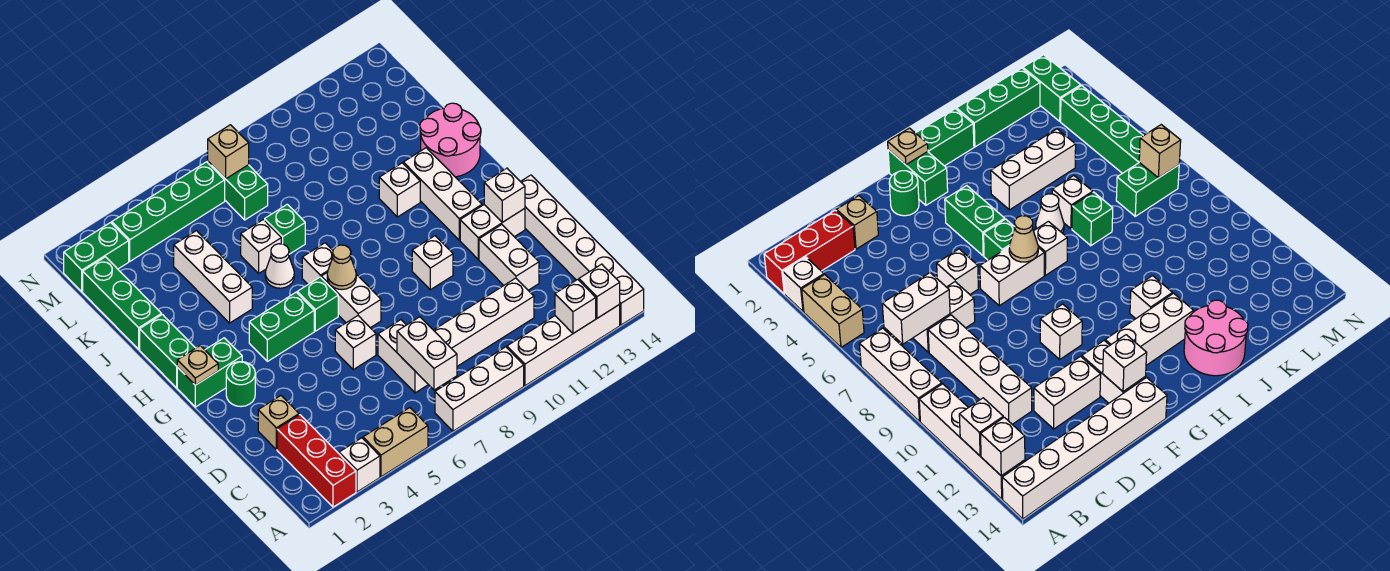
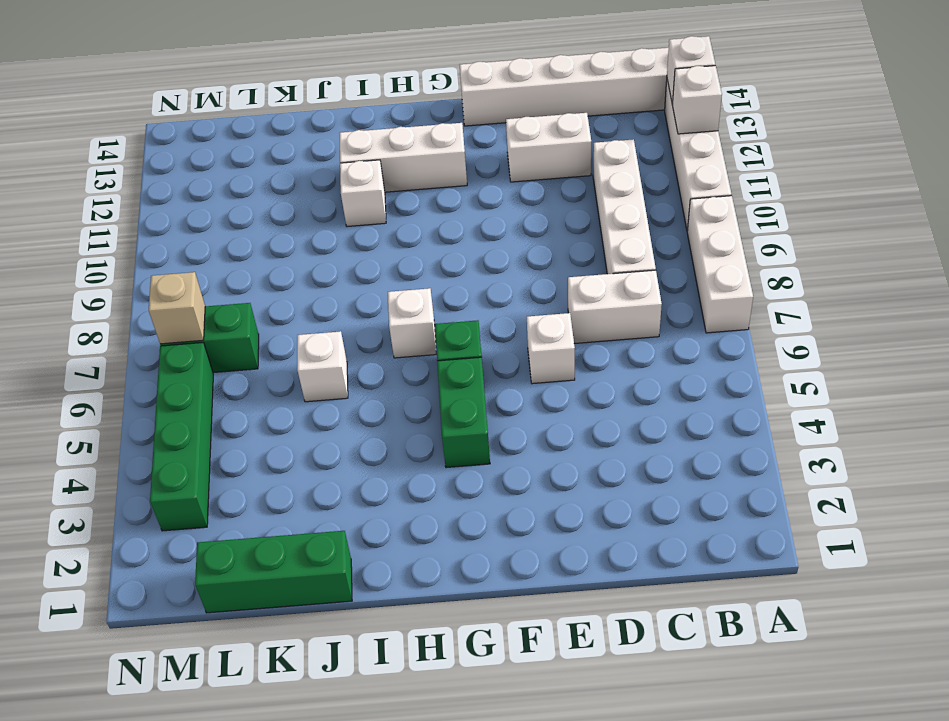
none -> red brick A2:C2 level 1
none -> white brick A3 level 1
none -> tan brick A4:A5 level 1
none -> tan brick D2 level 1

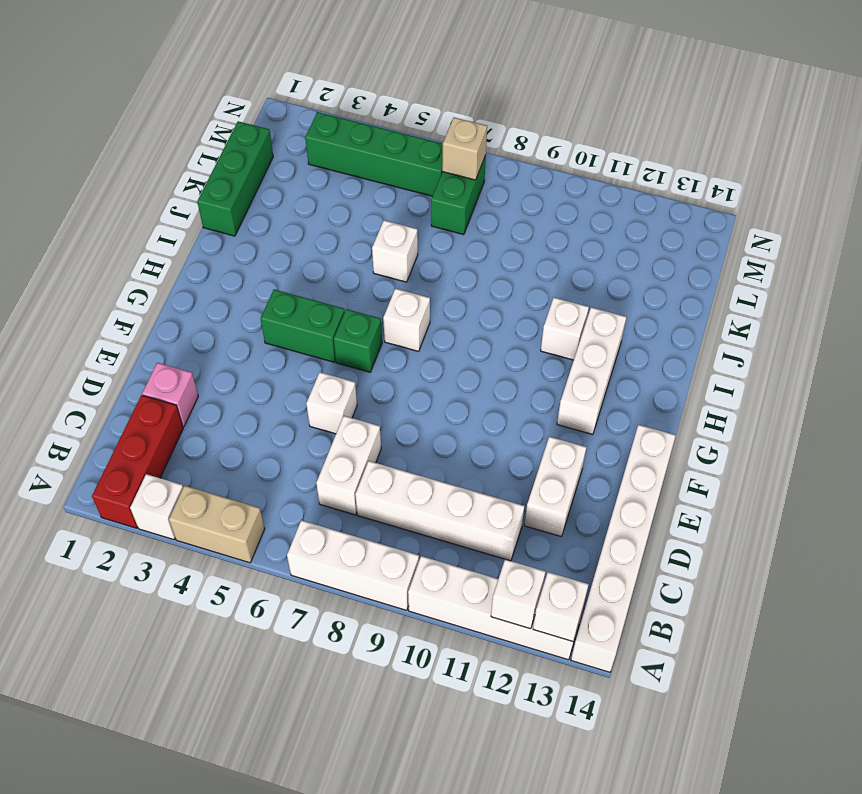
pink brick D2 level 1 -> tan brick D2 level 1
none -> green round brick F2 level 1
none -> white brick F7:G7 level 1
none -> white brick F10 level 1
none -> white brick F12:F13 level 1

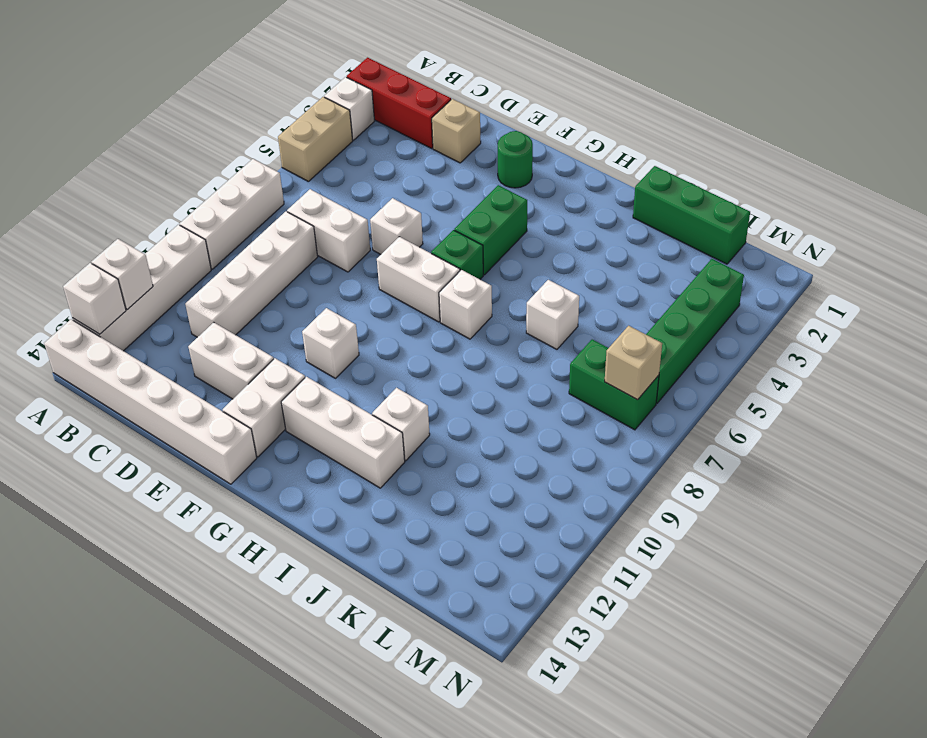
none -> green brick G1:G2 level 1
none -> green brick H1:I1 level 1
none -> white brick I4:K4 level 1
none -> white cone I6 level 1

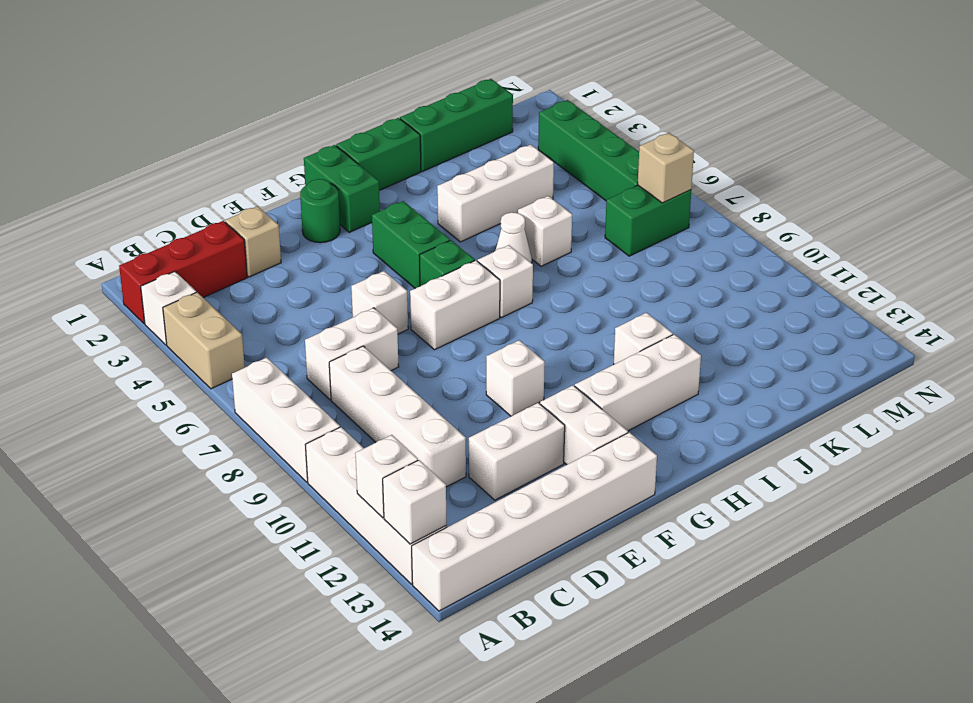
none -> pink round brick I13:J14 level 1
none -> green brick J7 level 1
none -> green brick M1:M2 level 1
none -> white brick B7:C7 level 2

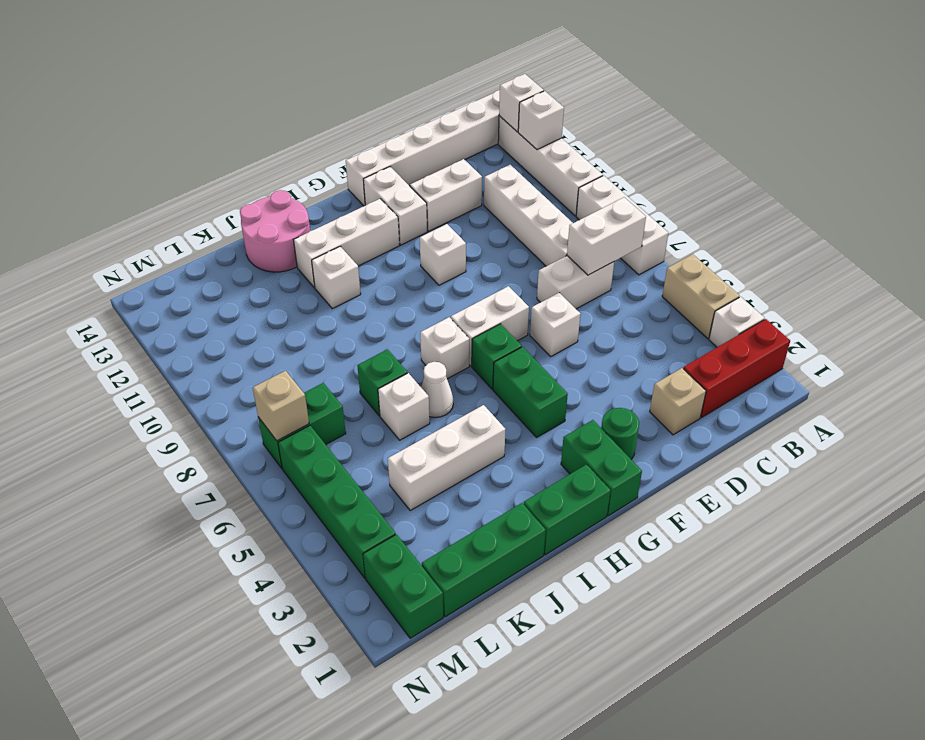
none -> white brick F13 level 2
none -> tan plate G1 level 2
none -> tan cone G7 level 2

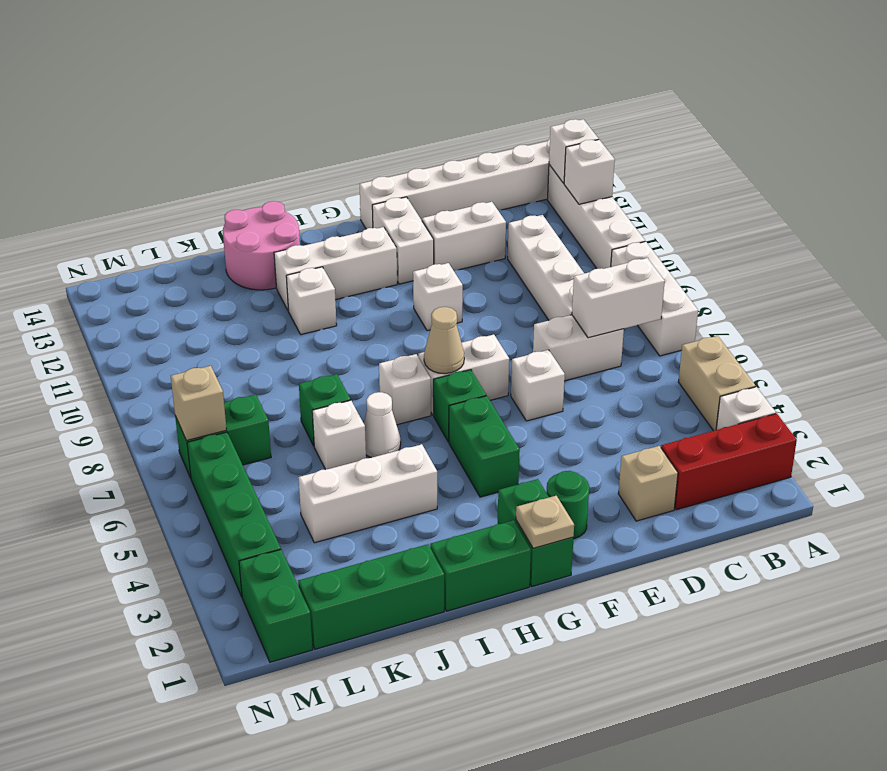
none -> white brick F13 level 2

